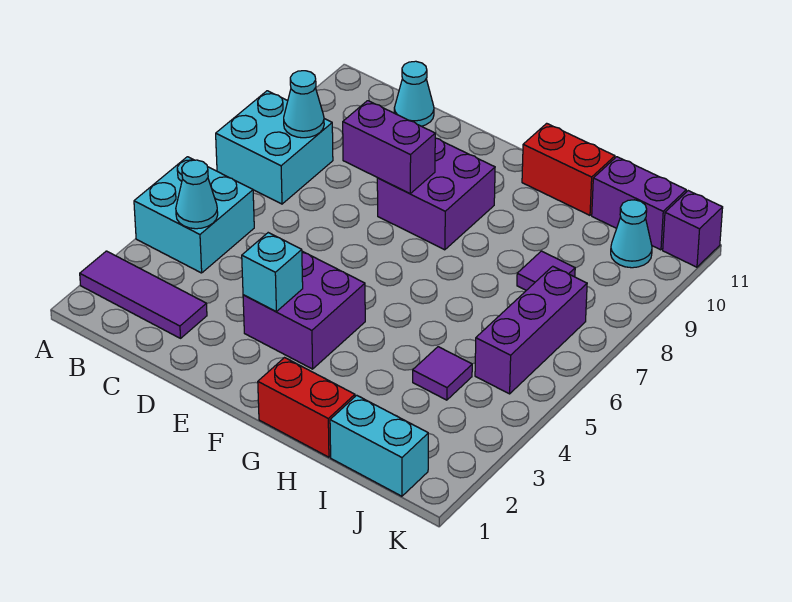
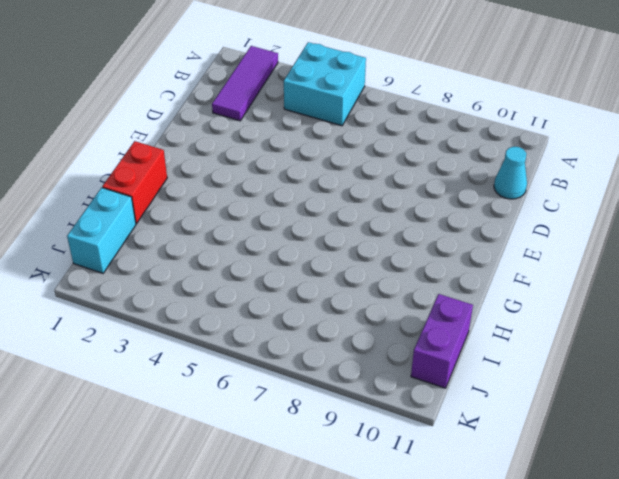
none -> cyan brick A7:B8 level 1
none -> purple brick E3:F4 level 1
none -> purple brick E8:F9 level 1

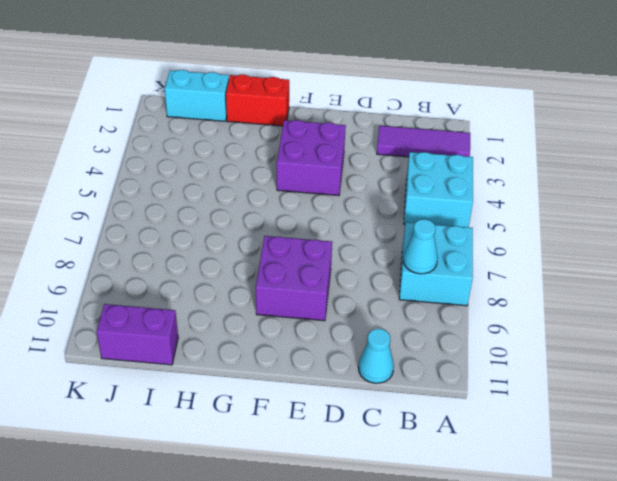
none -> red brick G11:H11 level 1
none -> purple tile I4 level 1
none -> purple tile I8 level 1

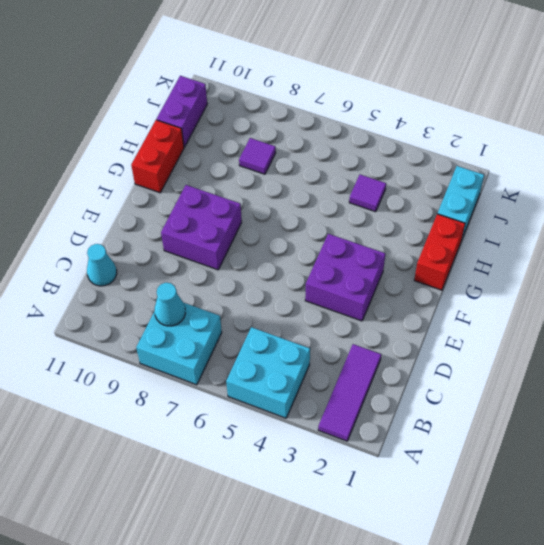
none -> purple brick J5:J7 level 1
none -> cyan cone J10 level 1
none -> purple brick K11 level 1

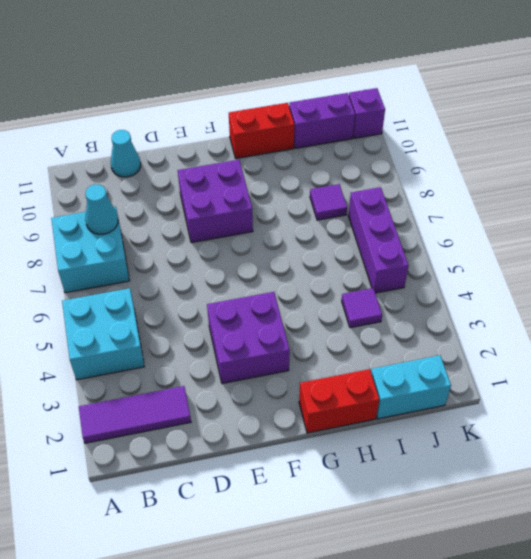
none -> cyan cone J10 level 1
none -> cyan cone B4 level 2
none -> purple brick D8:E8 level 2

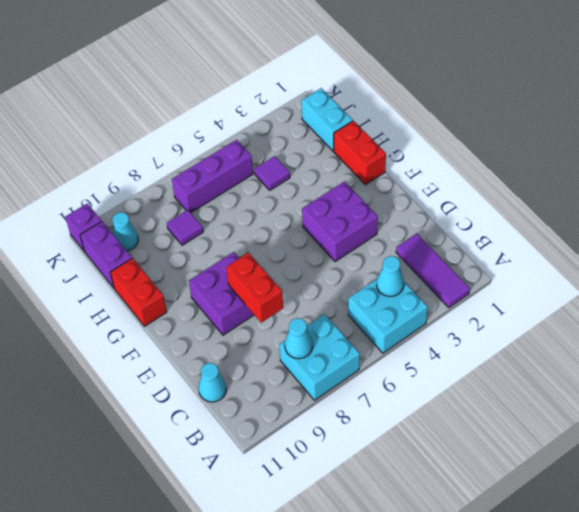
red brick D8:E8 level 2 -> purple brick D8:E8 level 2
none -> cyan brick E3 level 2

